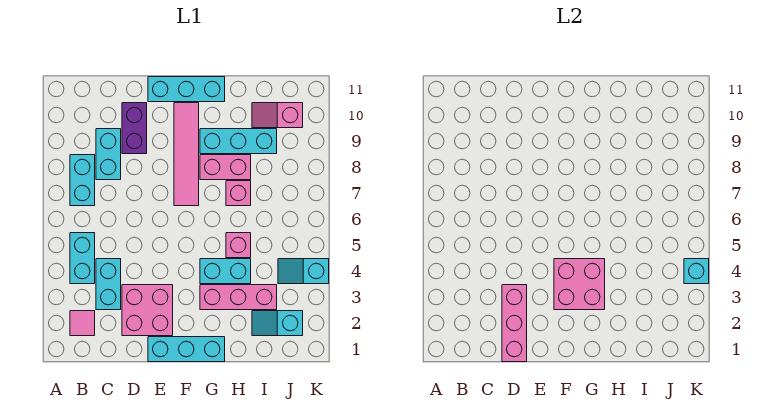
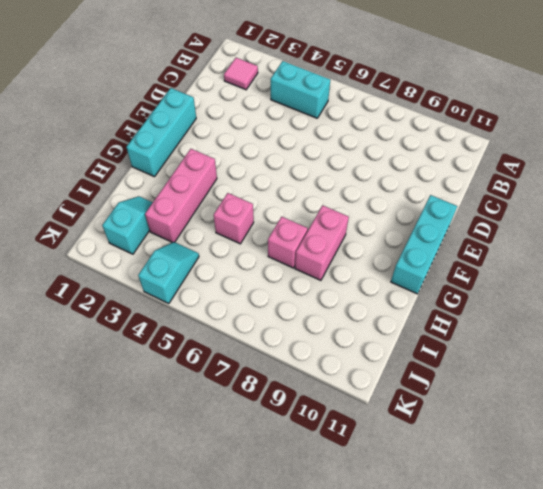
none -> cyan brick B7:B8 level 1
none -> cyan brick C3:C4 level 1
none -> cyan brick C8:C9 level 1

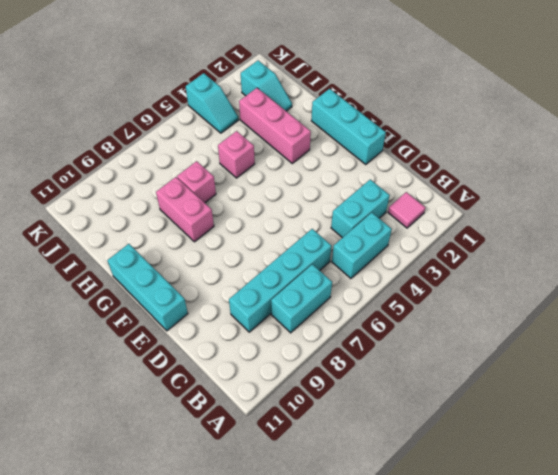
cyan brick C6:C9 level 1 -> cyan brick C8:C9 level 1
none -> pink brick D2:E3 level 1
none -> purple brick D9:D10 level 1
none -> pink tile F7:F10 level 1

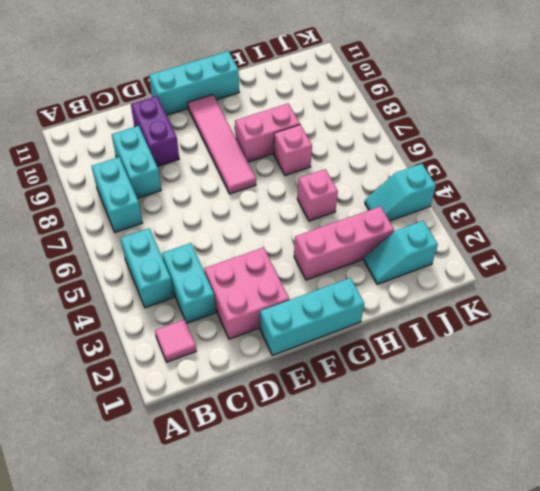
none -> cyan brick G4:H4 level 1
none -> cyan brick G9:I9 level 1
none -> pink slope I10:J10 level 1 top J

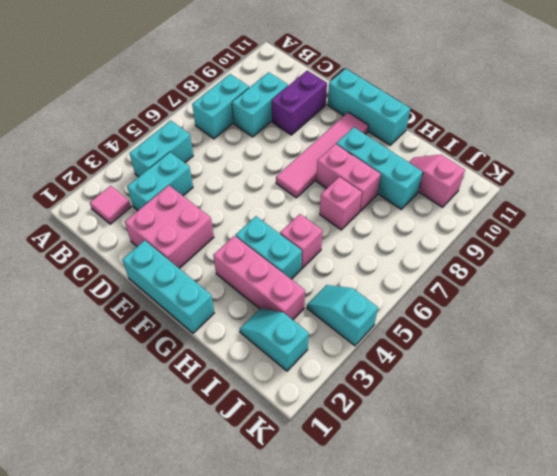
none -> pink brick D1:D3 level 2
none -> pink brick F3:G4 level 2
none -> cyan brick K4 level 2

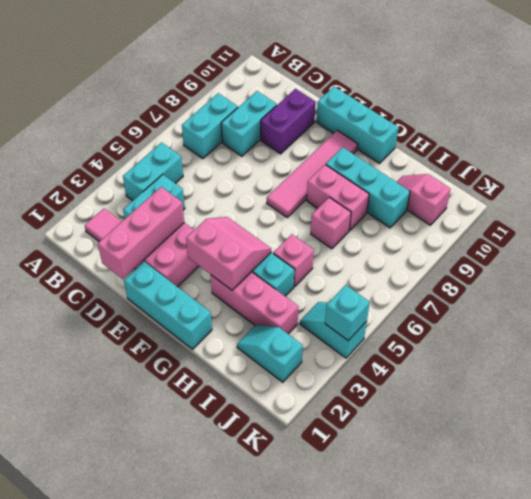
pink slope F3:G4 level 2 top 3 -> pink brick F3:G4 level 2

